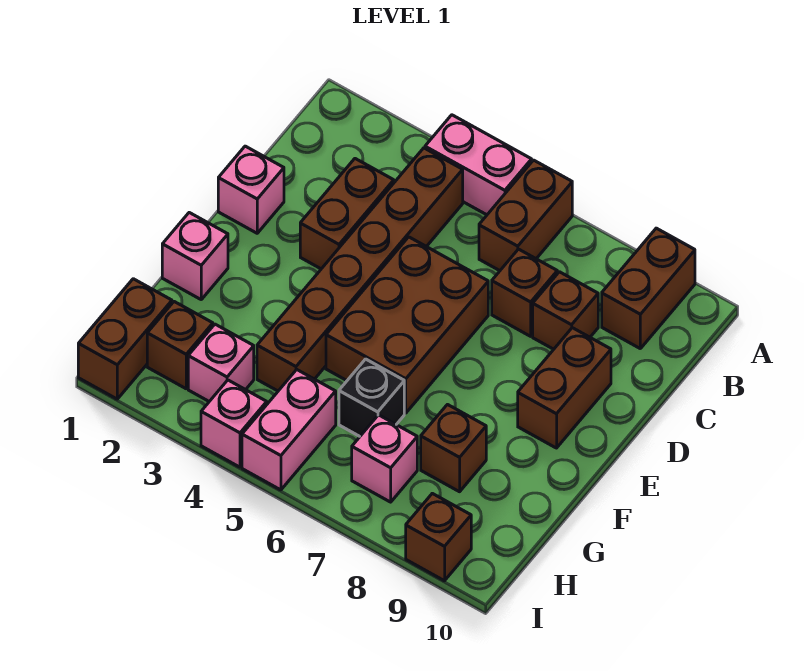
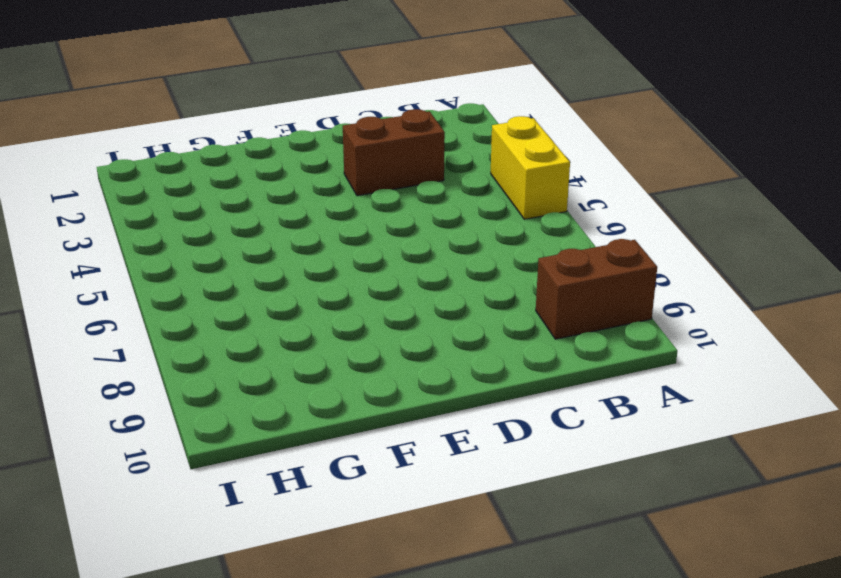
yellow brick A4:A5 level 1 -> pink brick A4:A5 level 1
none -> brown brick A6:B6 level 1
none -> brown brick B4:G4 level 1
none -> brown brick C7 level 1

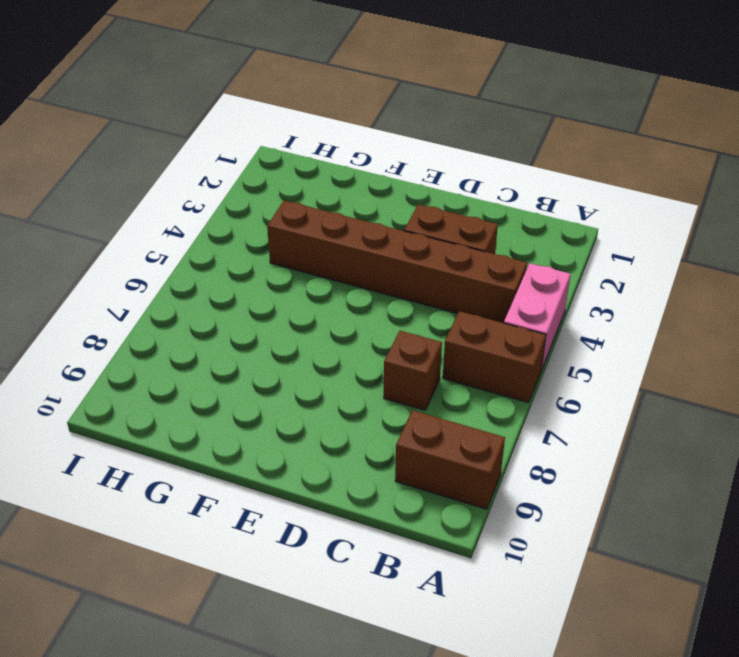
none -> brown brick C8 level 1
none -> pink brick D1 level 1
none -> brown brick D5:F6 level 1

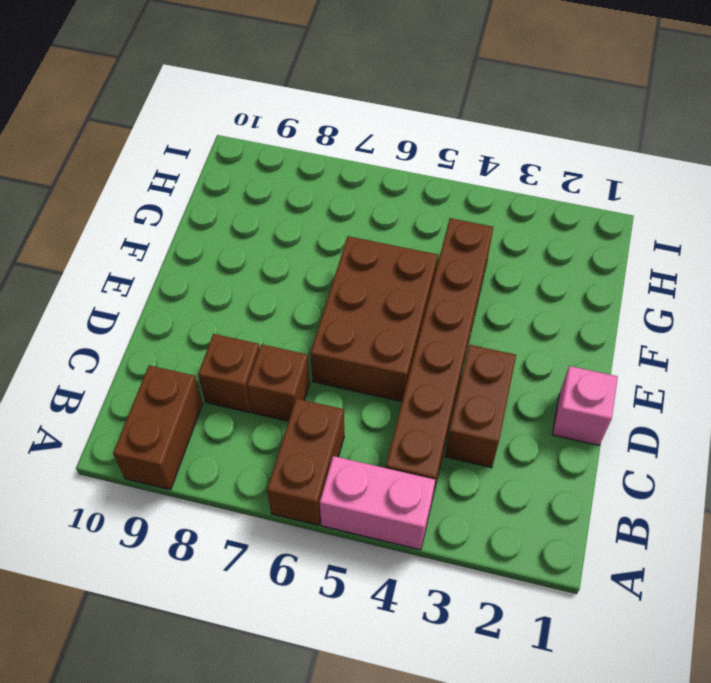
none -> brown brick D9:E9 level 1
none -> pink brick F1 level 1
none -> black brick G6 level 1

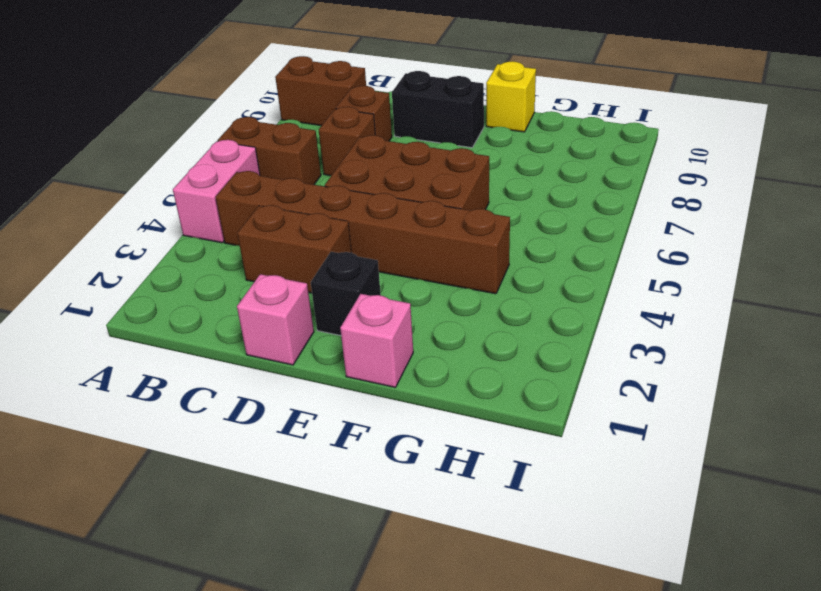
black brick D9:E9 level 1 -> brown brick D9:E9 level 1
black brick E2 level 1 -> black brick G6 level 1
yellow brick F10 level 1 -> none
none -> brown brick G8 level 1
none -> brown brick H1:I1 level 1
none -> brown brick H2 level 1

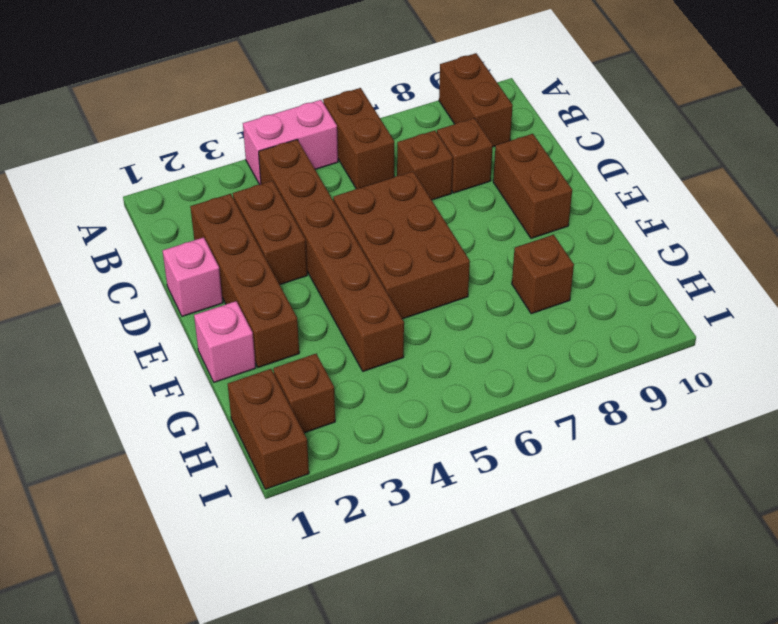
brown brick C2:F2 level 1 -> none
none -> black brick G6 level 1
none -> pink brick H3 level 1
none -> pink brick H5:I5 level 1

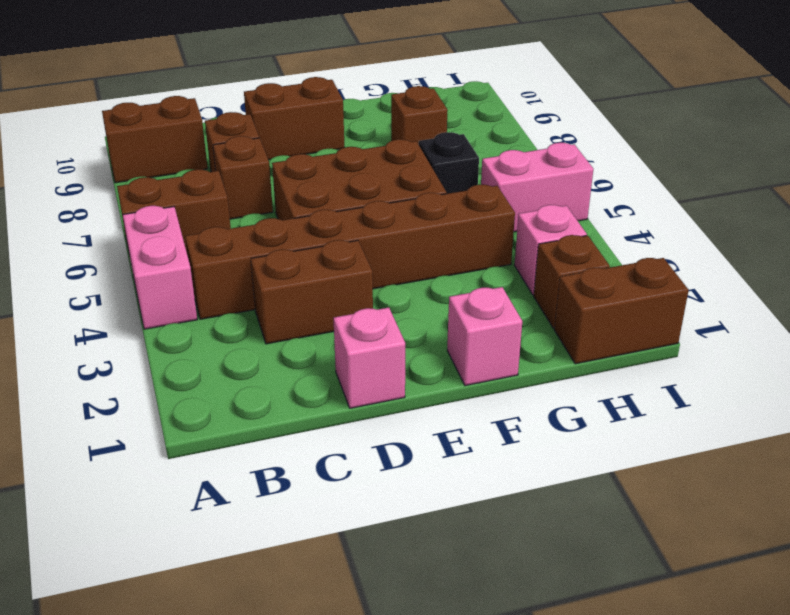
none -> pink brick H7 level 1
none -> pink brick I4 level 1
none -> brown brick I9 level 1

